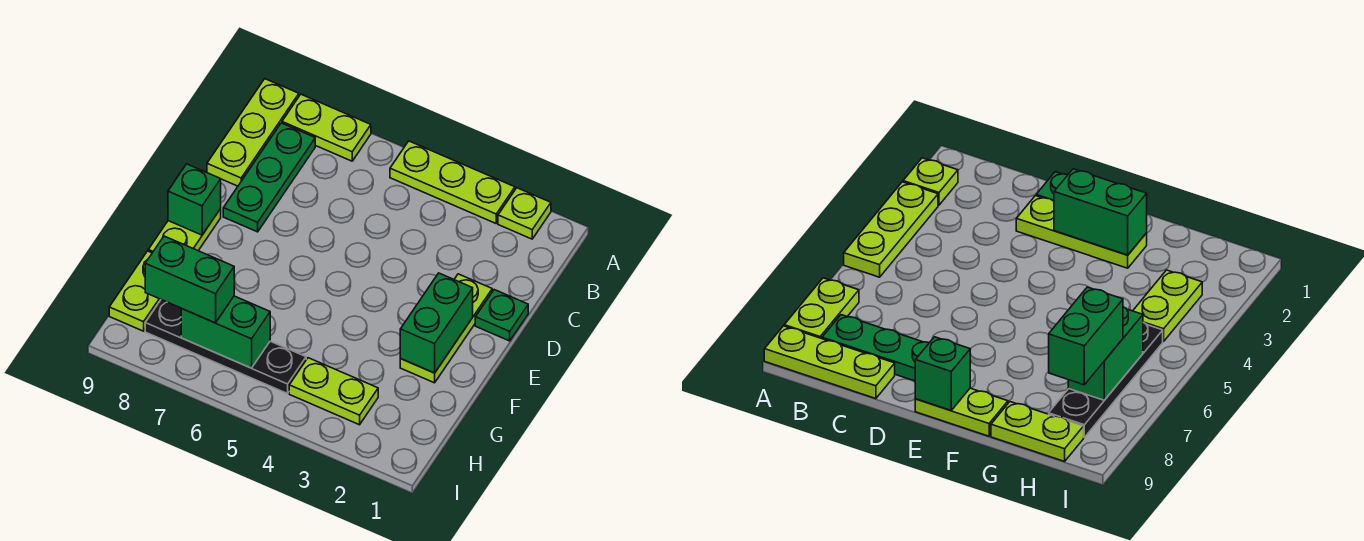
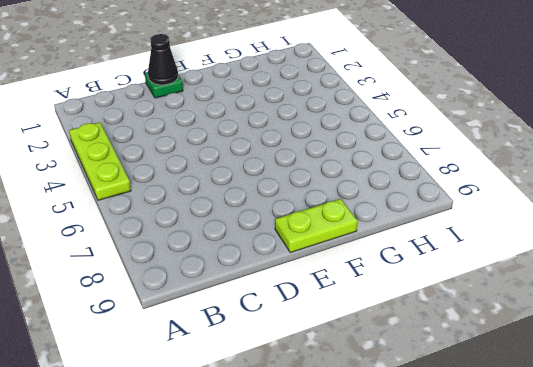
black cone D1 level 2 -> none
none -> lime plate A2 level 1
none -> lime plate A7:A8 level 1
none -> lime plate A9:C9 level 1

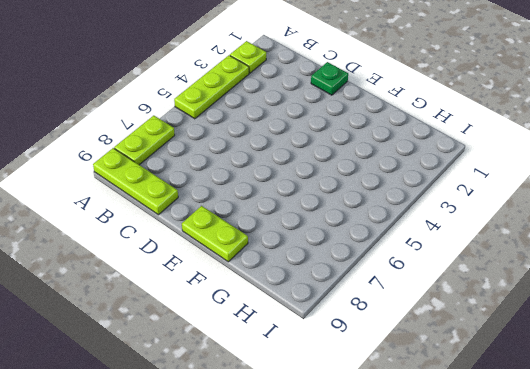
none -> green plate B8:D8 level 1
none -> lime plate D2:F2 level 1
none -> lime plate G9:H9 level 1

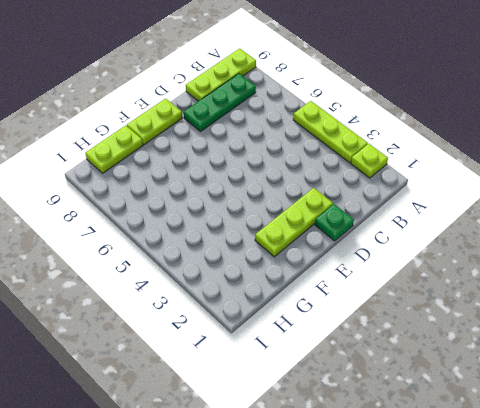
none -> lime plate A7:A8 level 1
none -> lime plate H3:H4 level 1
none -> black plate H5:H8 level 1

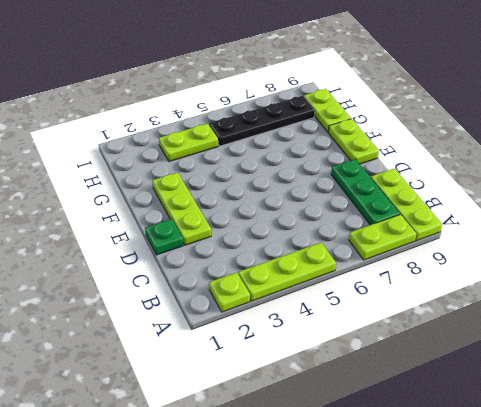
none -> green brick E2:F2 level 2
none -> green brick E9 level 2
none -> green brick H6:H7 level 2

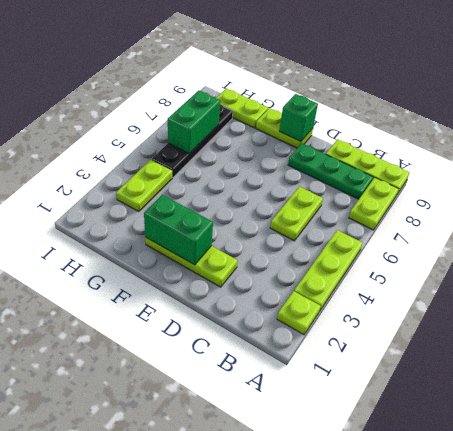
lime plate C5:C6 level 1 -> none
none -> green plate D1 level 1
none -> green brick H7:H8 level 3

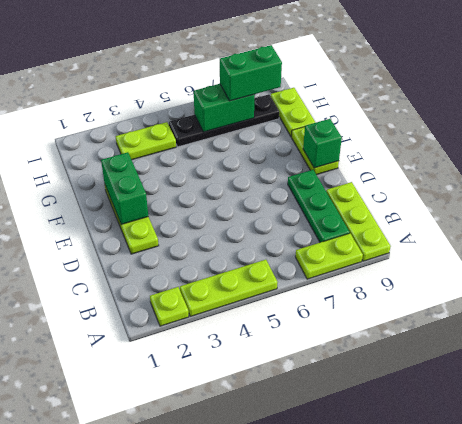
none -> green plate D1 level 1

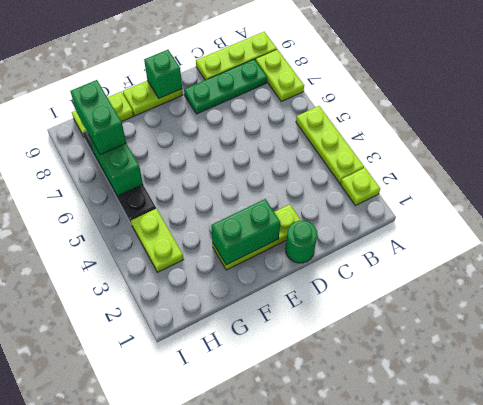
green round brick D1 level 1 -> green plate D1 level 1

